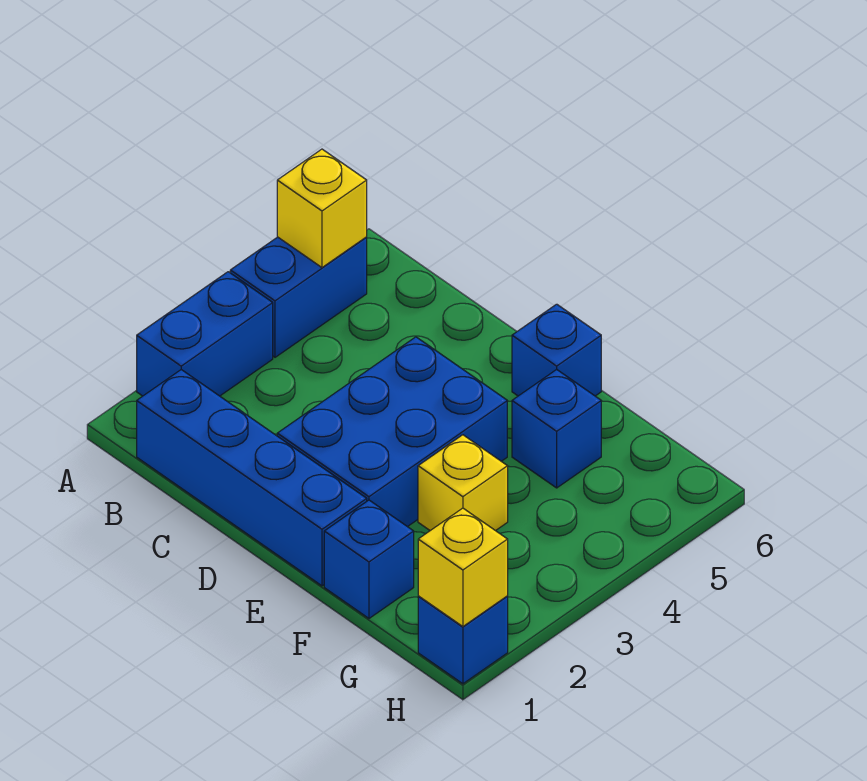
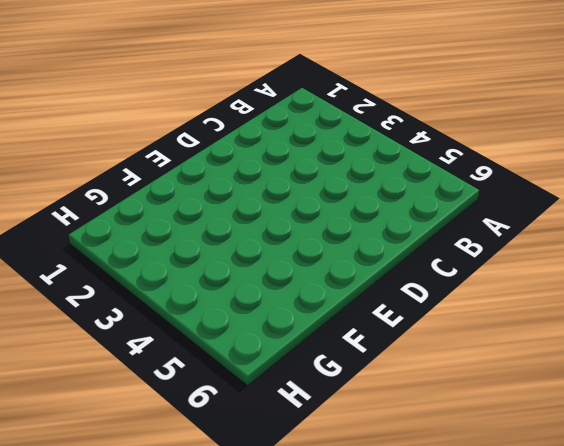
none -> blue brick A2:A3 level 1
none -> blue brick A4:A5 level 1

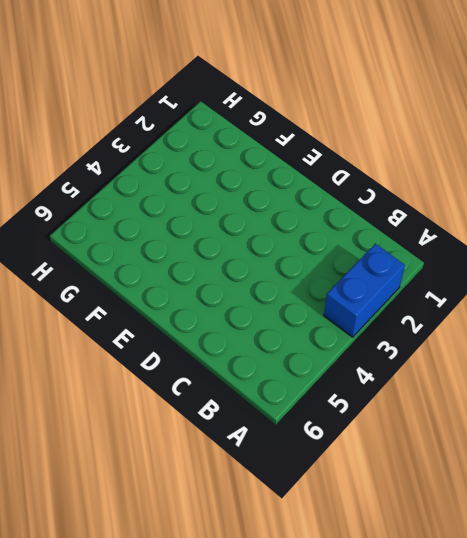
none -> blue brick A4:A5 level 1
none -> blue brick B1:E1 level 1

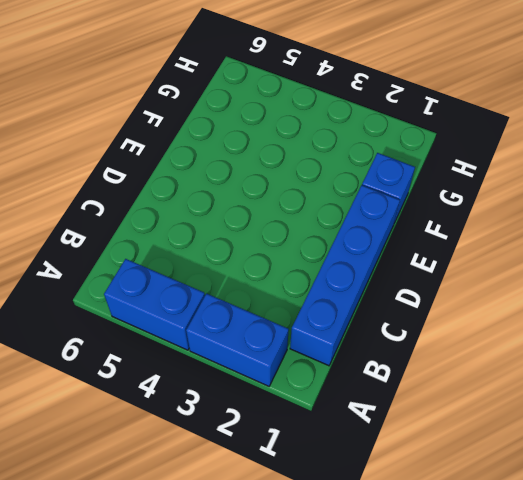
none -> blue brick D2:E4 level 1
none -> blue brick E6 level 1

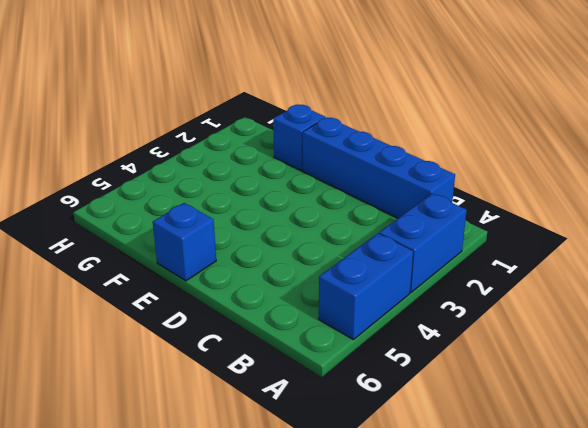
none -> blue brick D2:E4 level 1
none -> yellow brick F3 level 1

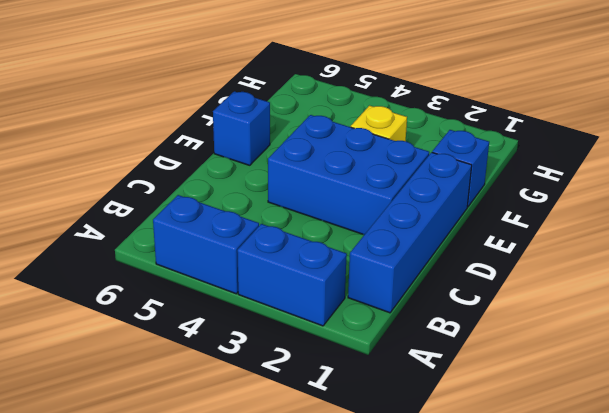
none -> blue brick F5 level 1
none -> blue brick H1 level 1

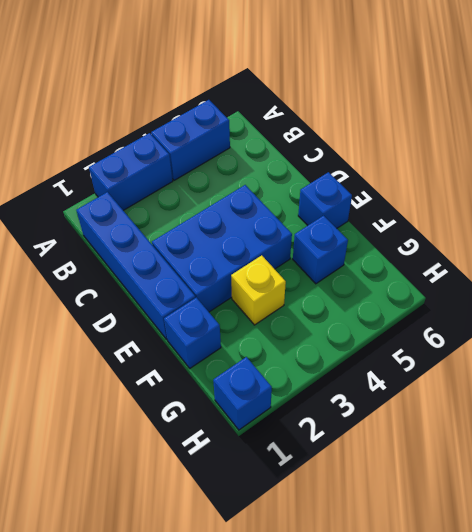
none -> yellow brick A5 level 2
none -> yellow brick H1 level 2

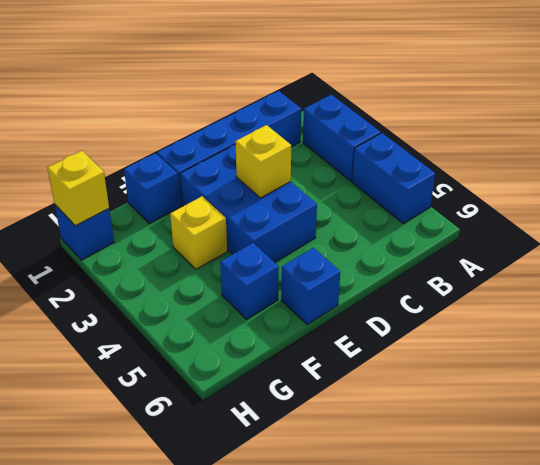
yellow brick D3 level 2 -> yellow brick A5 level 2

